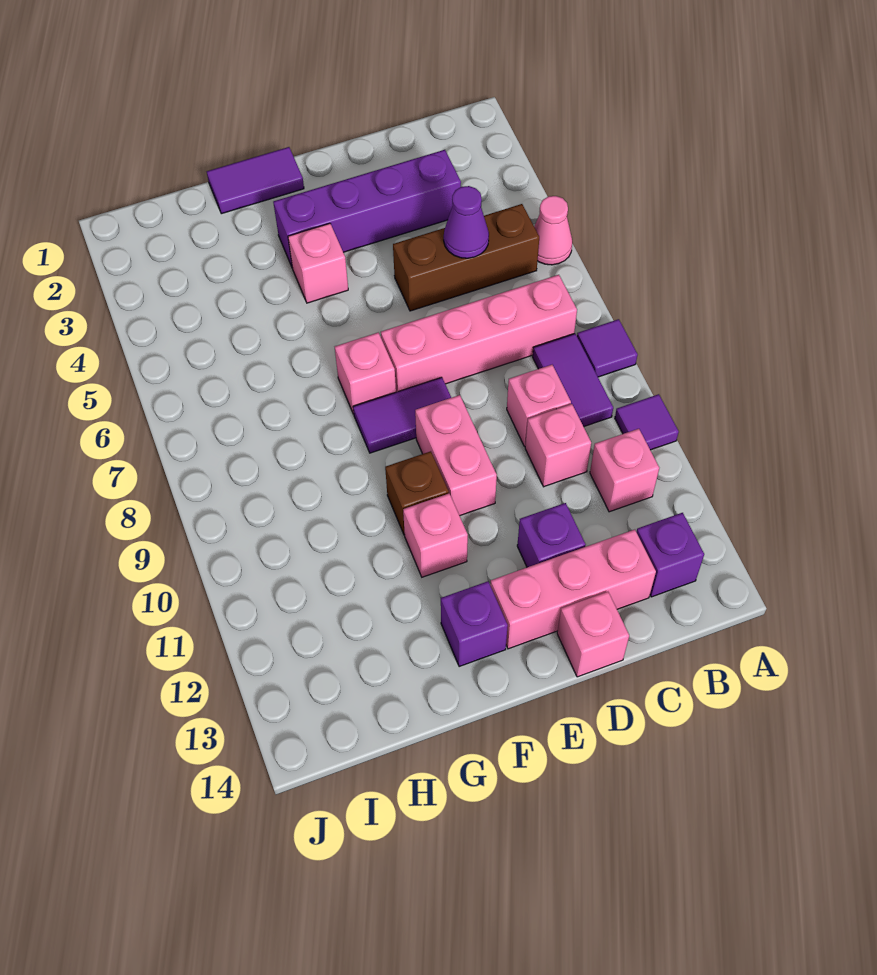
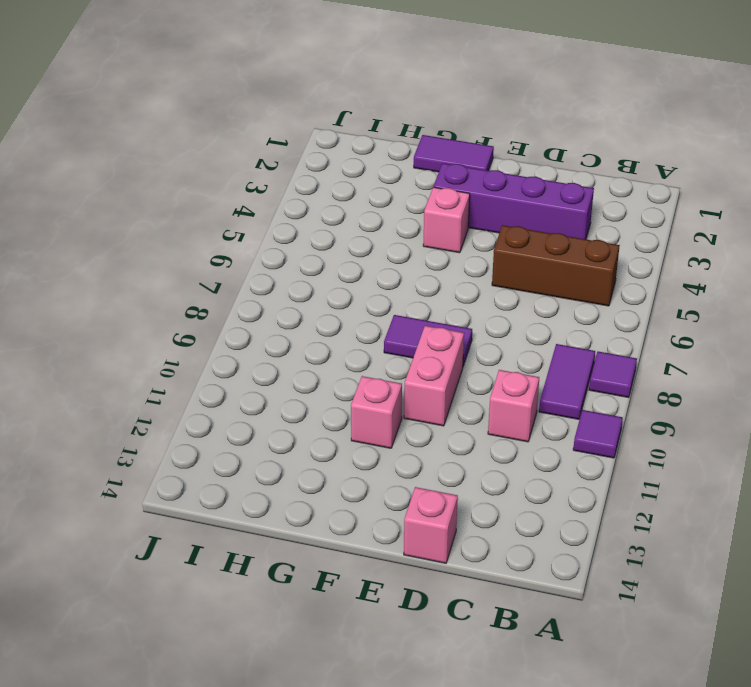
none -> pink cone A5 level 1
none -> pink brick B7:E7 level 1
none -> pink brick B11 level 1

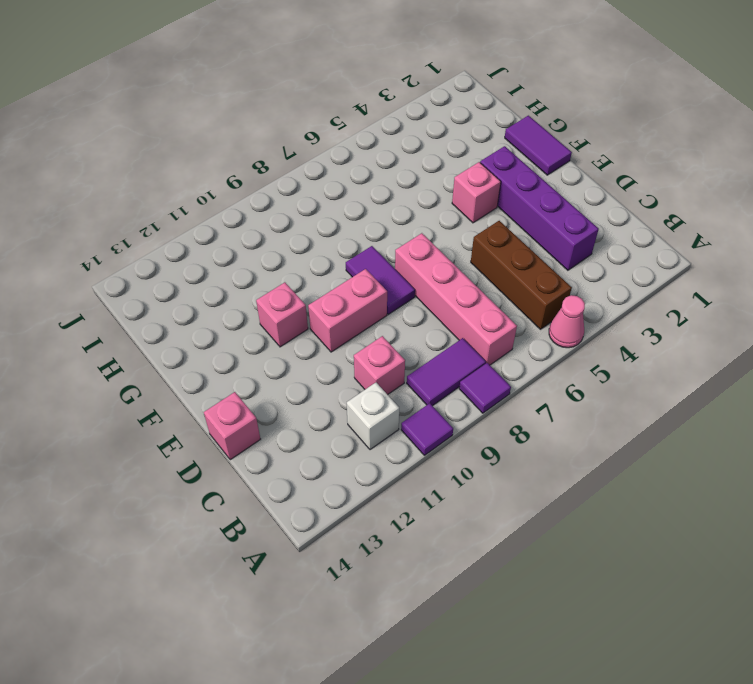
white brick B11 level 1 -> pink brick B11 level 1
none -> purple brick B13 level 1
none -> pink brick C9 level 1
none -> pink brick C13:E13 level 1

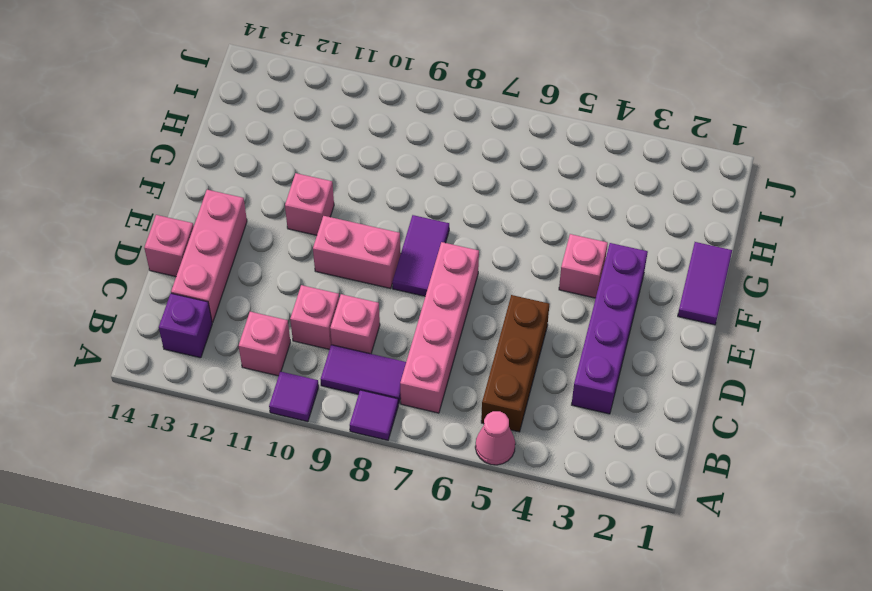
none -> purple brick D12 level 1
none -> pink brick F7 level 1
none -> brown brick F10 level 1

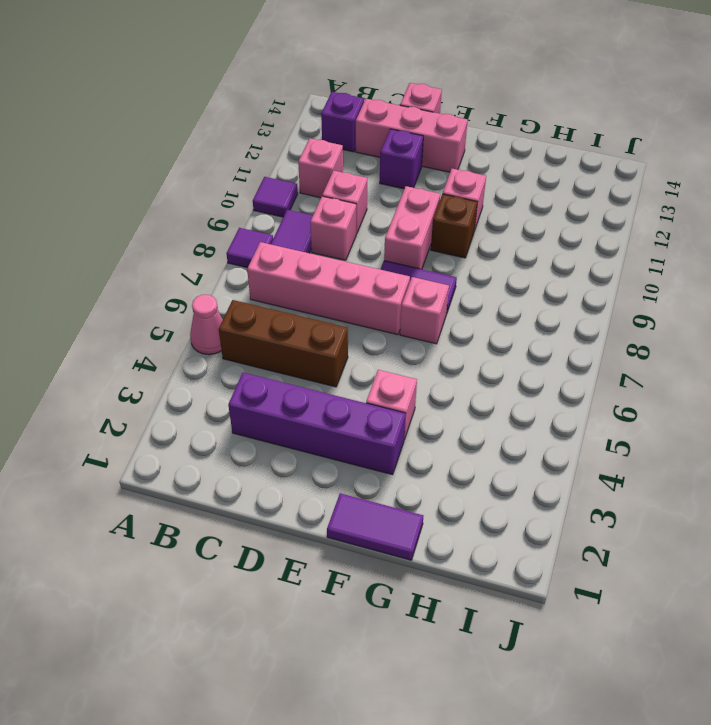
none -> purple brick F13 level 1
none -> purple cone C5 level 2

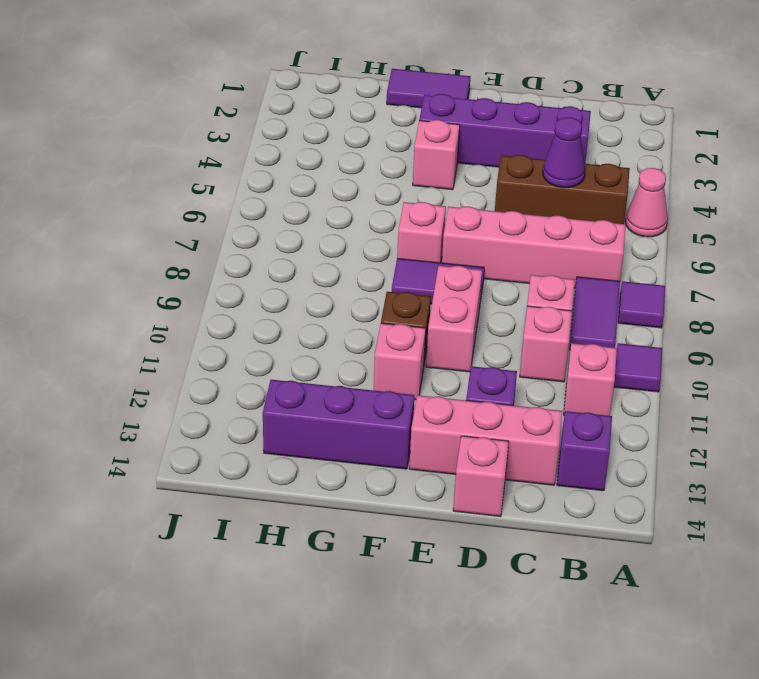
purple brick F13:H13 level 1 -> purple brick F13 level 1

